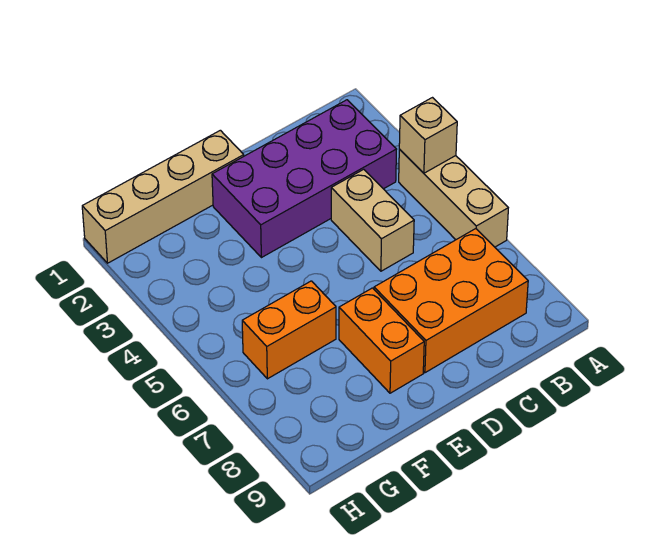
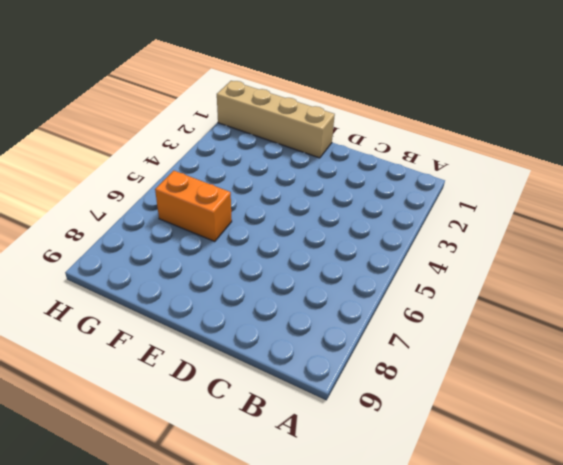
none -> tan brick A4:A6 level 1
none -> purple brick B2:E3 level 1

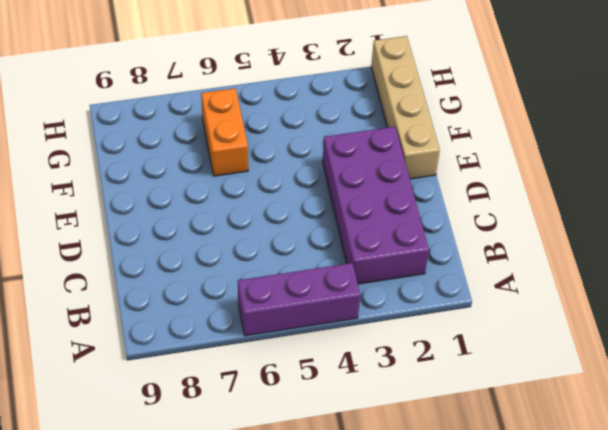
purple brick A4:A6 level 1 -> tan brick A4:A6 level 1
none -> orange brick B7:D8 level 1
none -> tan brick C4:C5 level 1

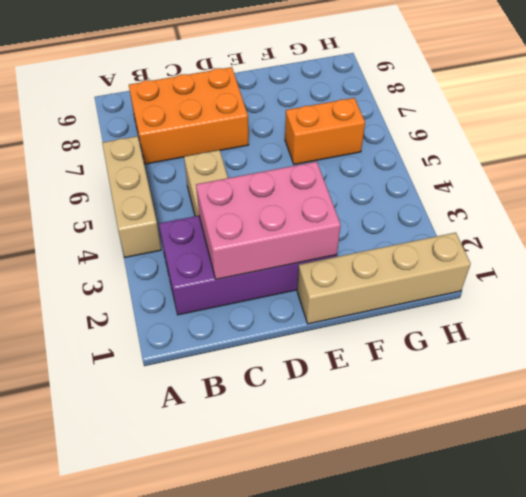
pink brick C2:E3 level 2 -> none
none -> orange brick E7:E8 level 1
none -> tan brick A4 level 2

